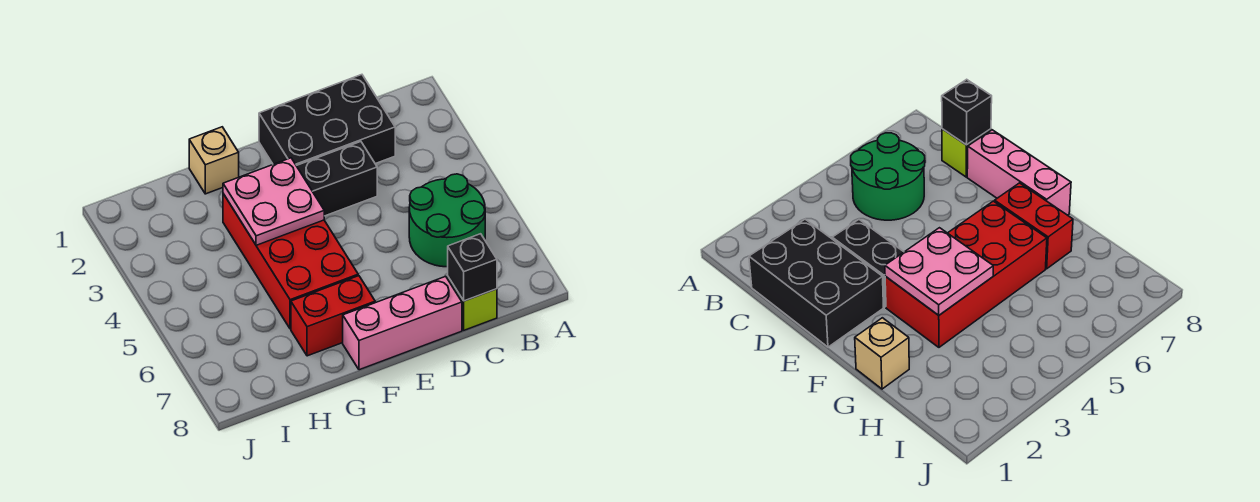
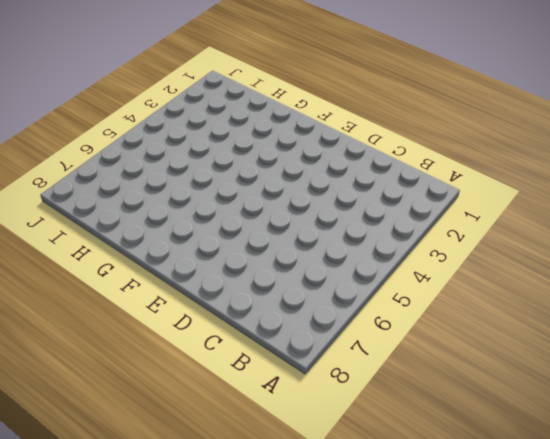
none -> green round brick B5:C6 level 1
none -> black brick C1:E2 level 1

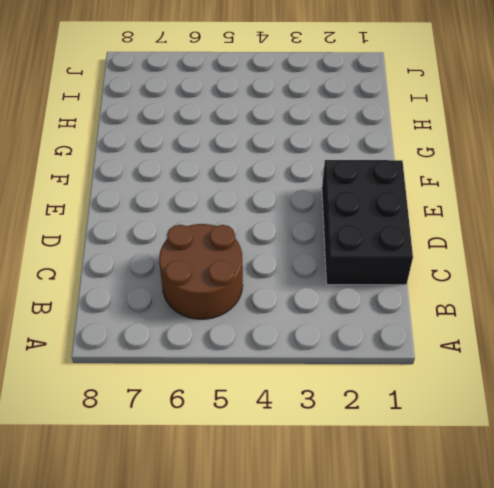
brown round brick B5:C6 level 1 -> green round brick B5:C6 level 1
none -> lime brick C8 level 1
none -> black brick D3:E3 level 1

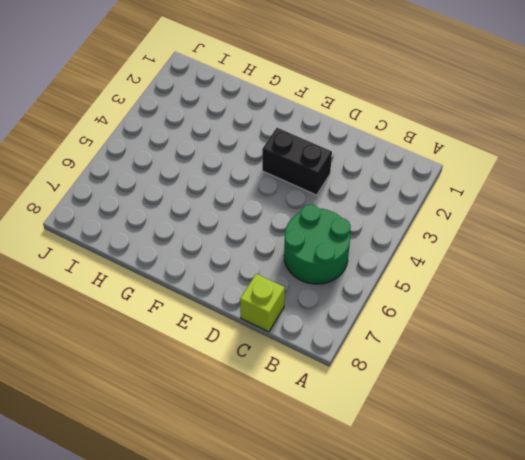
none -> black brick C1:E2 level 1
none -> pink brick D8:F8 level 1

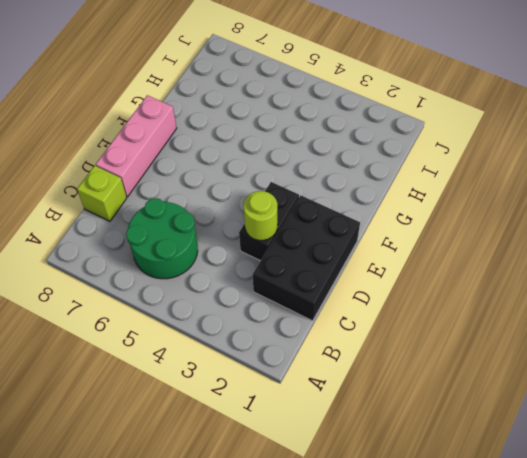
lime round brick D3 level 2 -> none
none -> red brick F3:G6 level 1
none -> red brick F7:G7 level 1

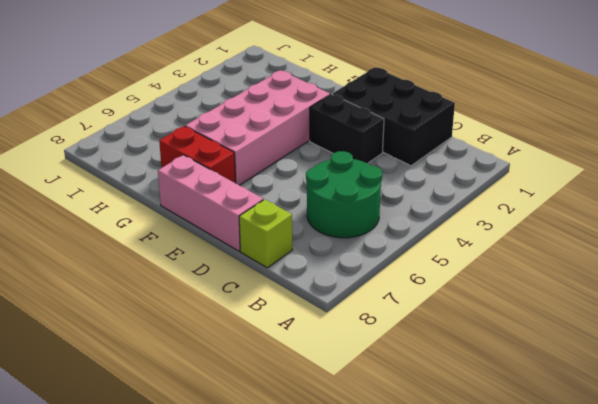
pink brick F3:G6 level 1 -> red brick F3:G6 level 1
none -> tan brick G1 level 1
none -> black brick C8 level 2

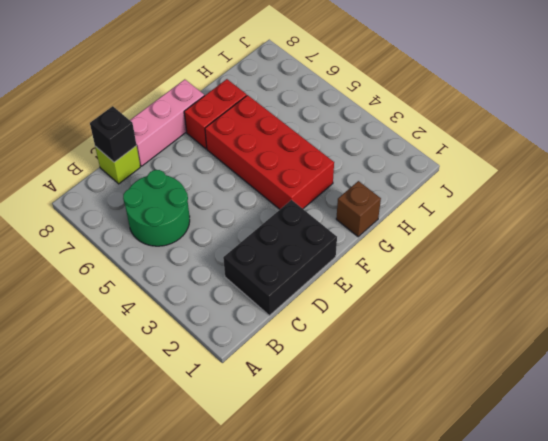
brown brick G1 level 1 -> tan brick G1 level 1
none -> black brick D3:E3 level 1
none -> pink plate F3:G4 level 2

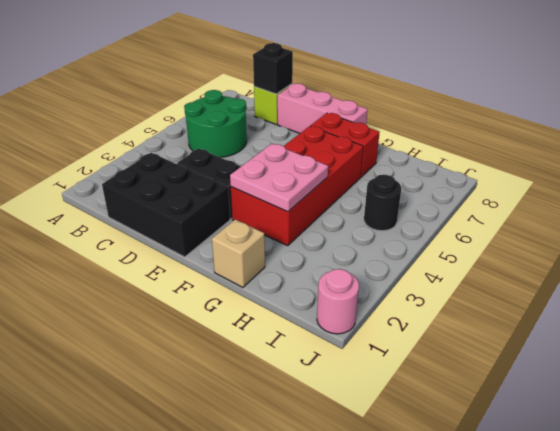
black round brick I5 level 1 -> none
pink round brick J1 level 1 -> none

